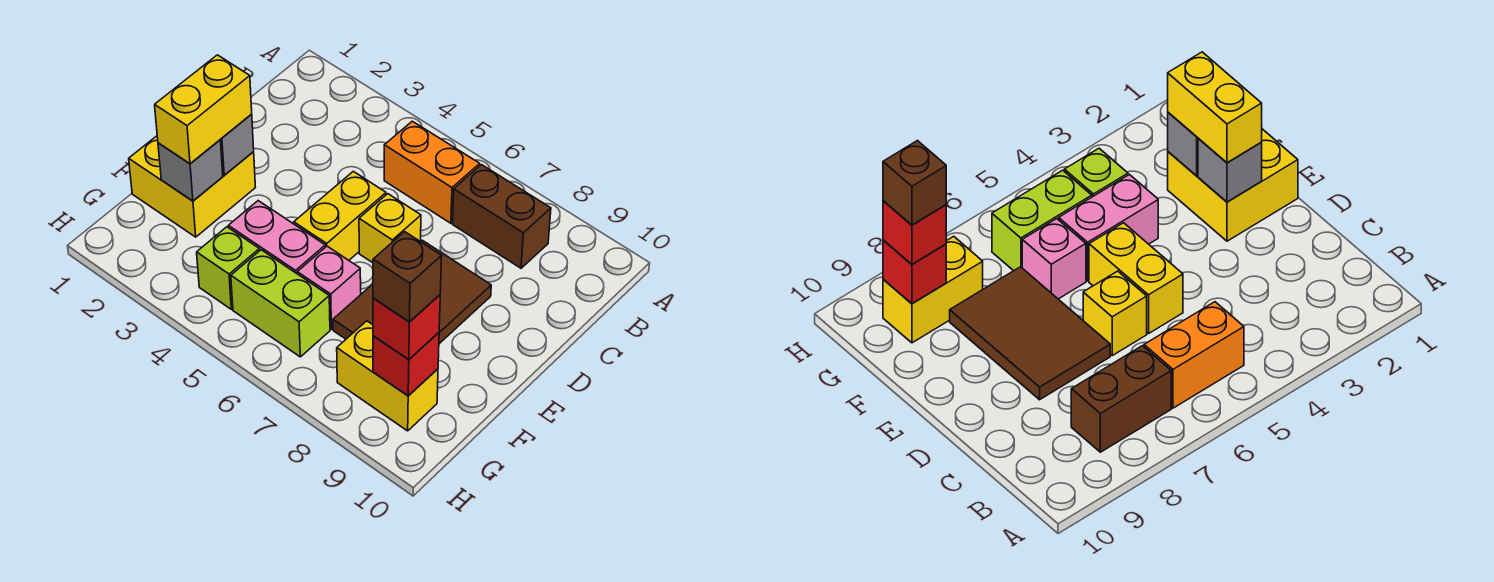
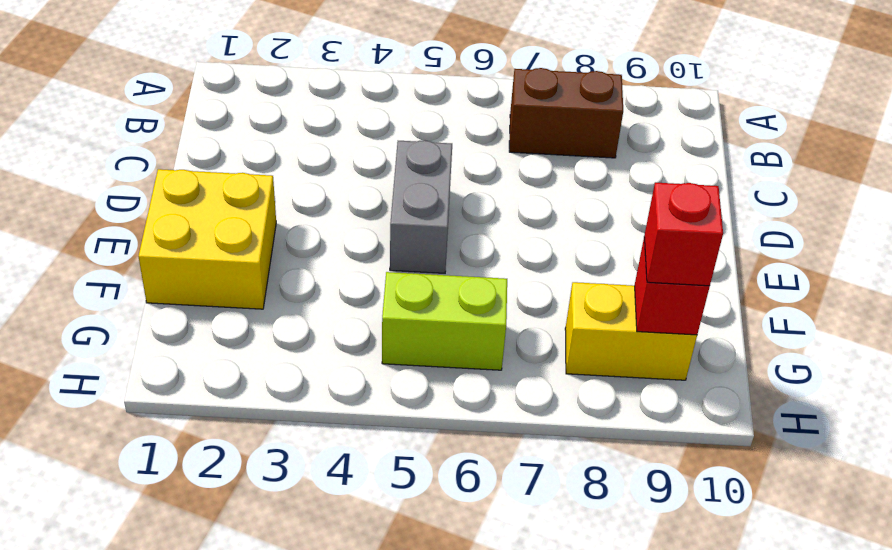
grey brick D5:E5 level 1 -> yellow brick D5:E5 level 1
none -> orange brick B5:B6 level 1
none -> yellow brick D6 level 1
none -> brown tile D7:F8 level 1

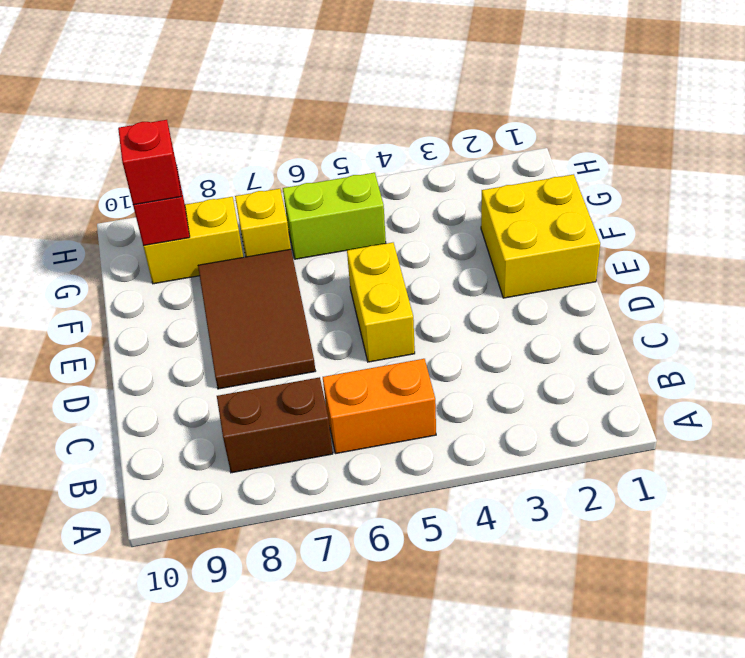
yellow brick G7 level 1 -> yellow brick D6 level 1
none -> pink brick F4:F5 level 1
none -> pink brick F6 level 1
none -> lime brick G4 level 1

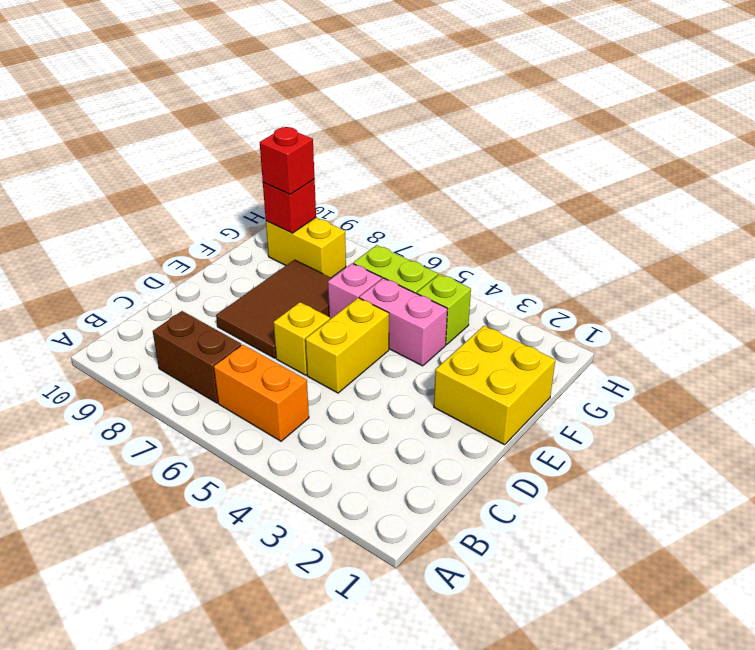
none -> grey brick E2 level 2
none -> grey brick F2 level 2
none -> yellow brick E2:F2 level 3

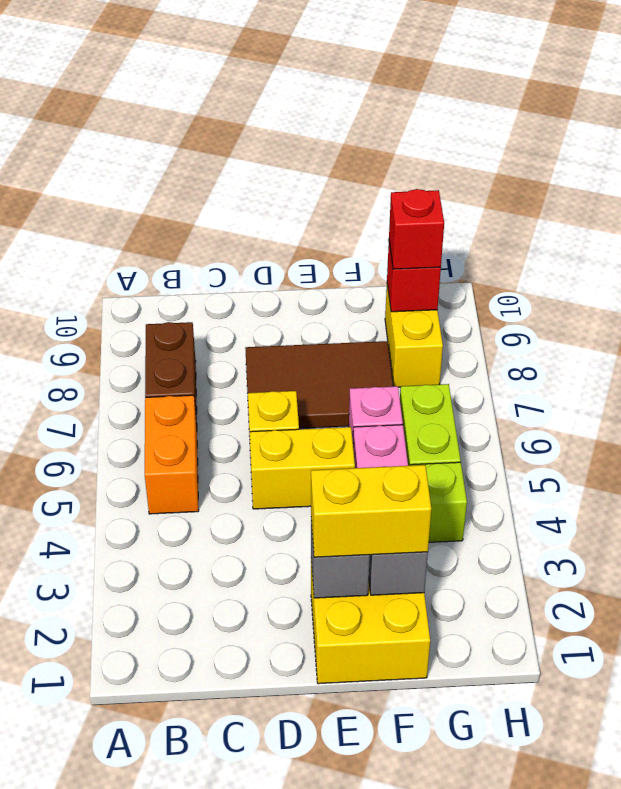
none -> brown brick G9 level 4

